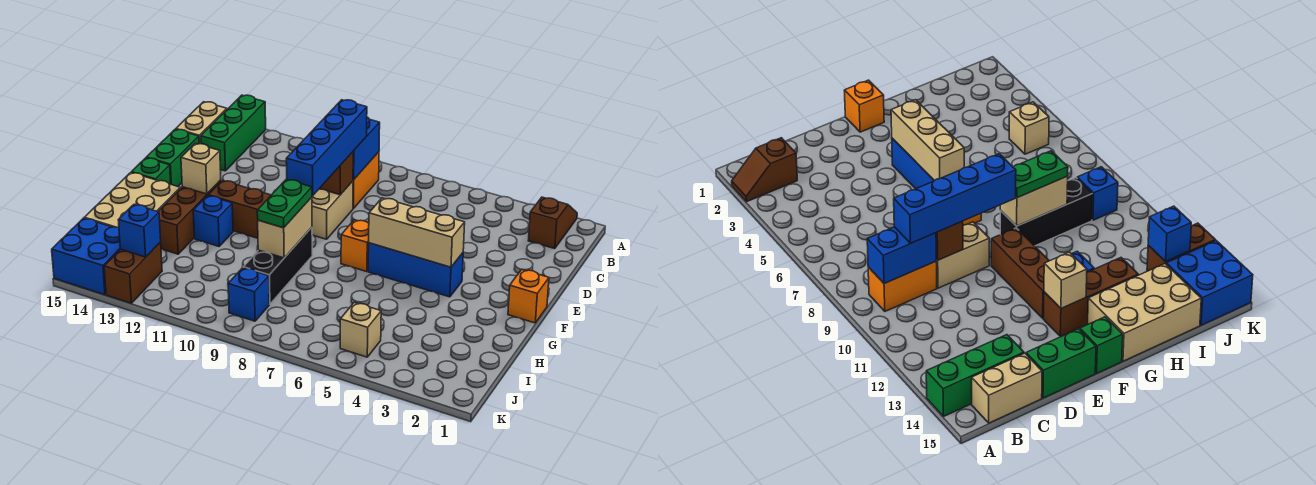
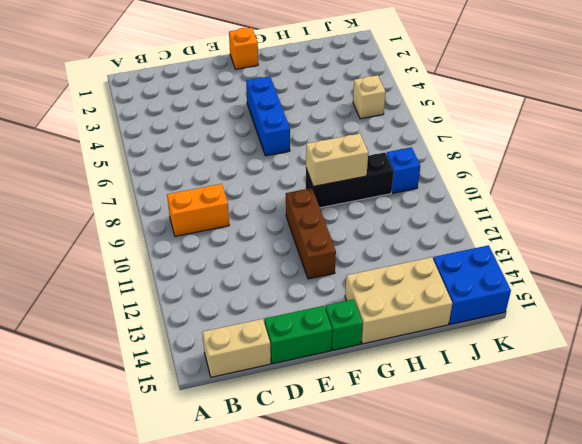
none -> brown slope A2:B2 level 1 top B
none -> green brick A14:C14 level 1
none -> tan brick D9:E9 level 1

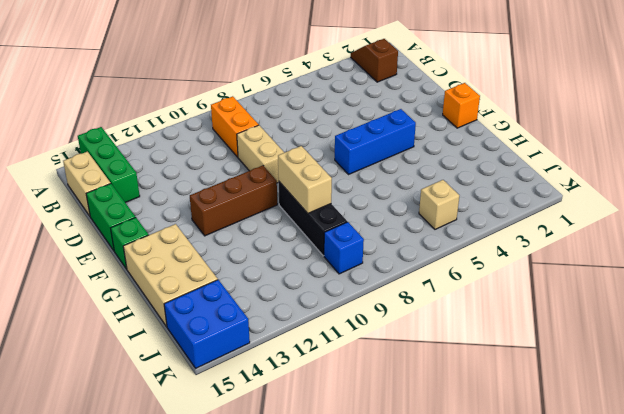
none -> orange brick F7 level 1
none -> brown brick F13:H13 level 1
none -> blue brick G12 level 1

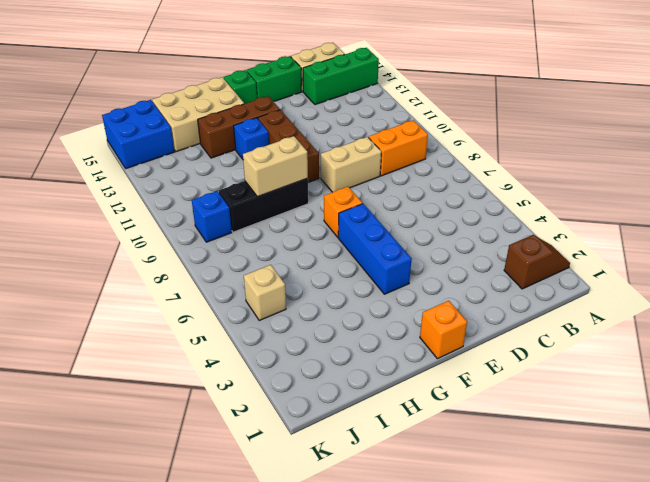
none -> brown brick J13:K13 level 1
none -> blue brick B9:C9 level 2
none -> brown brick D9 level 2

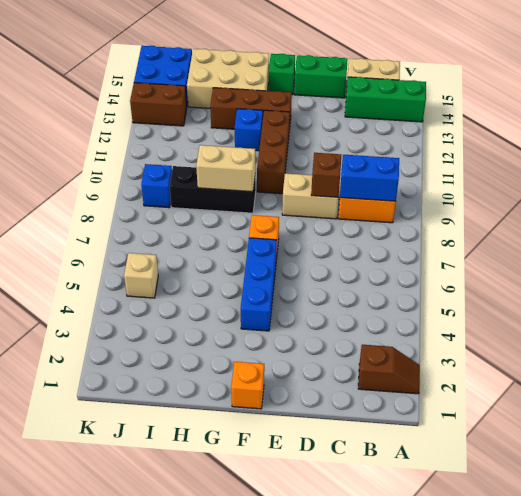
none -> tan brick F4:F6 level 2
none -> tan brick F13 level 2
none -> blue brick J13 level 2

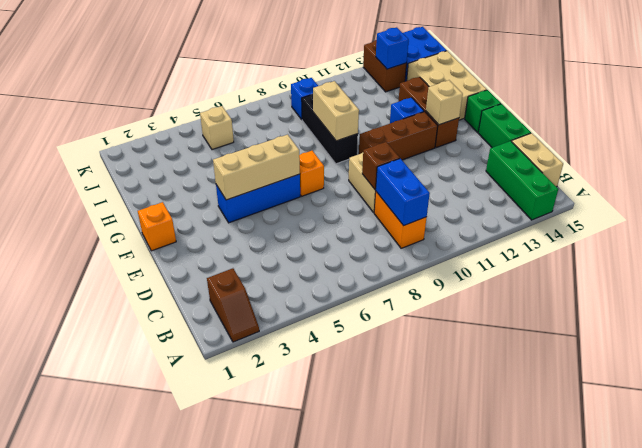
none -> blue brick C9:F9 level 3
none -> green plate G9:H9 level 3

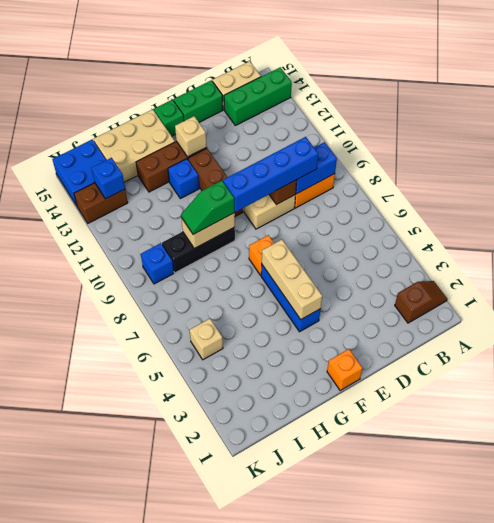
green slope G9:H9 level 3 top G -> green plate G9:H9 level 3

